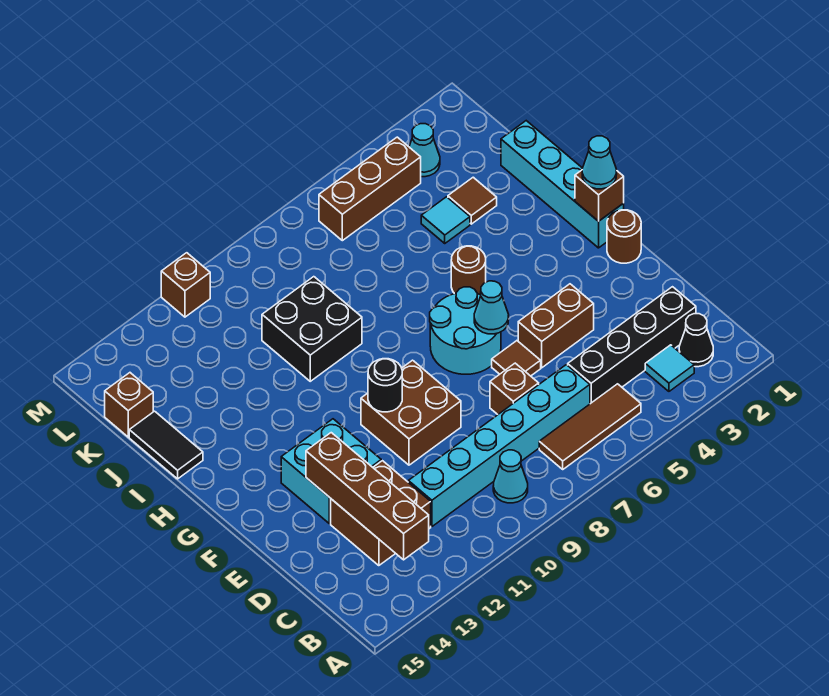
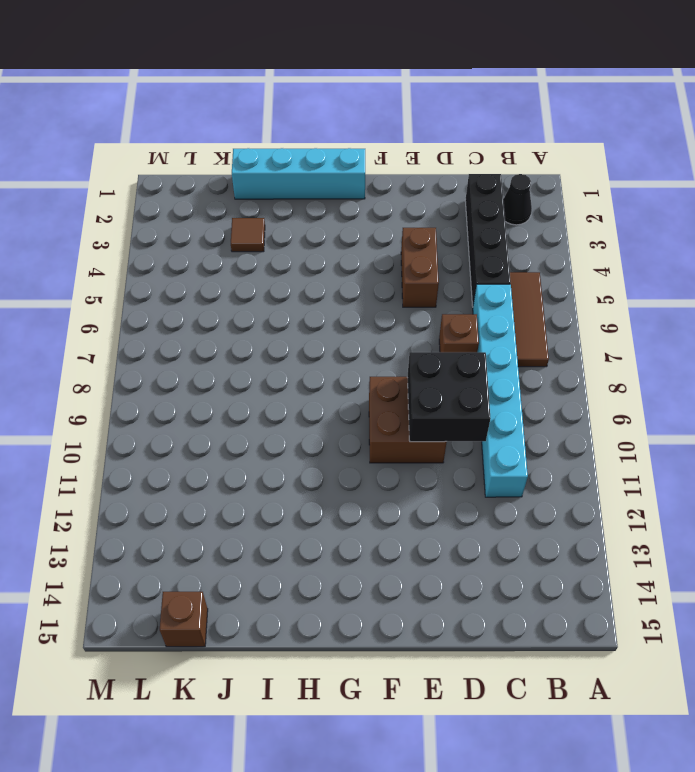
black brick D9:E10 level 2 -> black brick I9:J10 level 1
none -> cyan tile B3 level 1
none -> cyan cone B9 level 1
none -> brown brick C12:D13 level 1

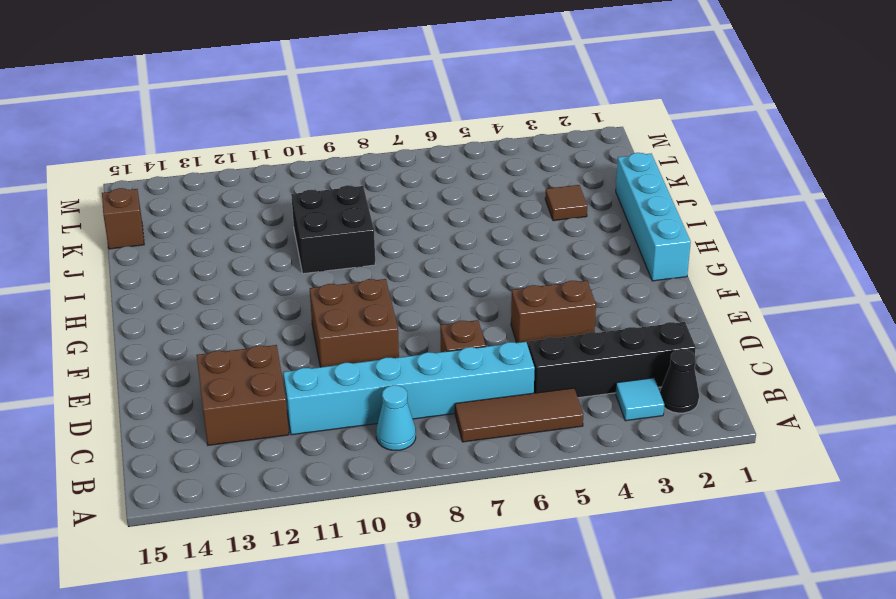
none -> brown tile E6 level 1
none -> cyan brick E12:F13 level 1
none -> brown round brick F1 level 1

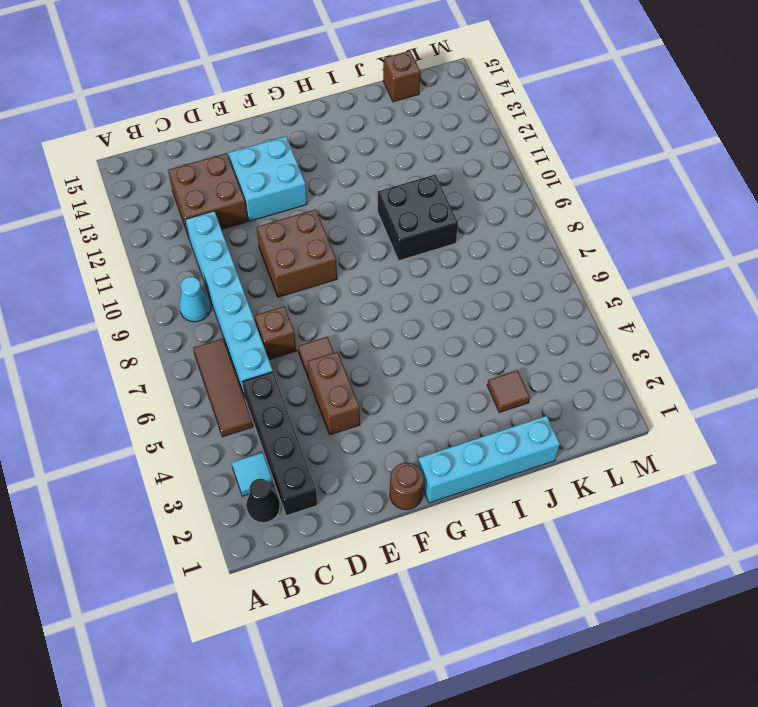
none -> cyan round brick F6:G7 level 1
none -> brown round brick H5 level 1
none -> black tile I15:J15 level 1

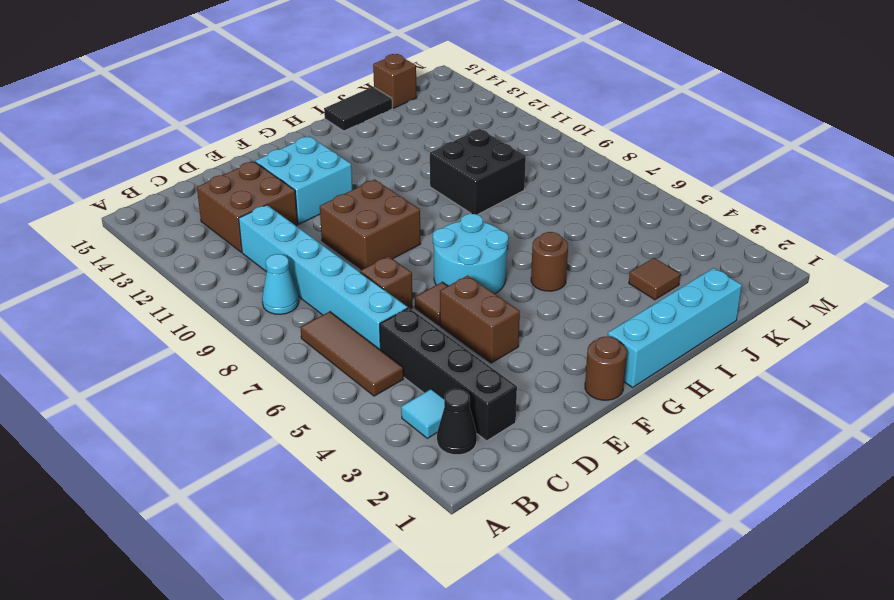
none -> cyan tile J4 level 1
none -> cyan cone L3 level 1
none -> brown brick L4:L6 level 1

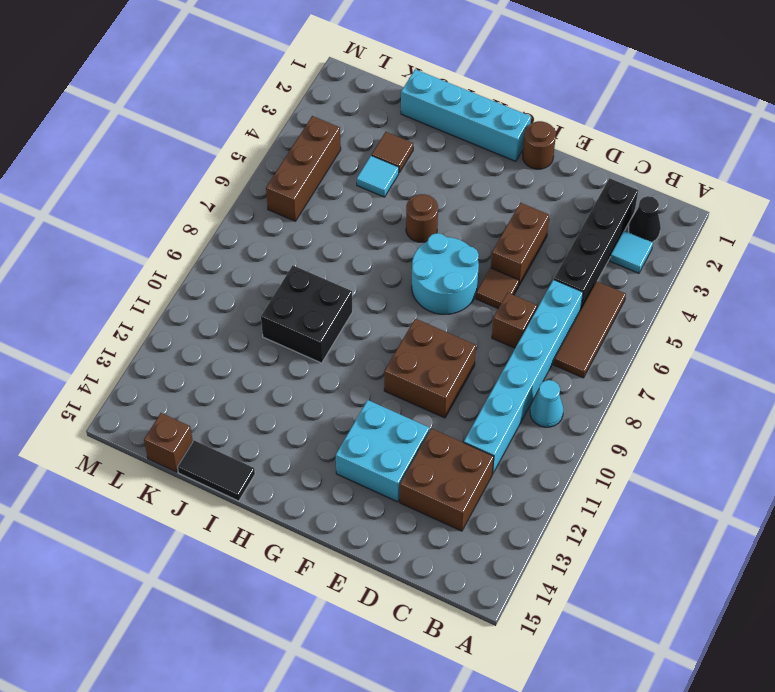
none -> cyan cone L3 level 1
none -> brown brick M11 level 1
none -> brown brick B13:E13 level 2

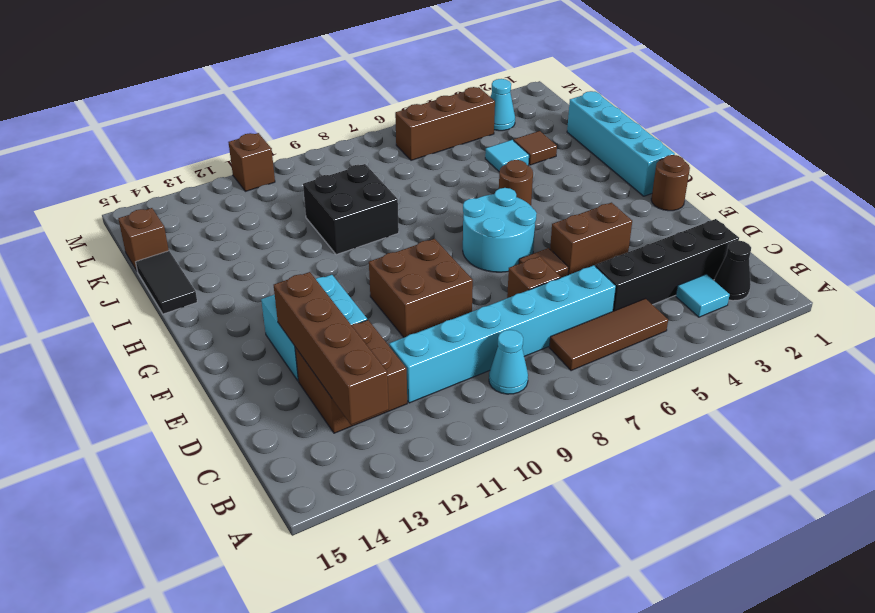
none -> cyan cone F6 level 2
none -> black round brick F10 level 2
none -> brown brick G1 level 2

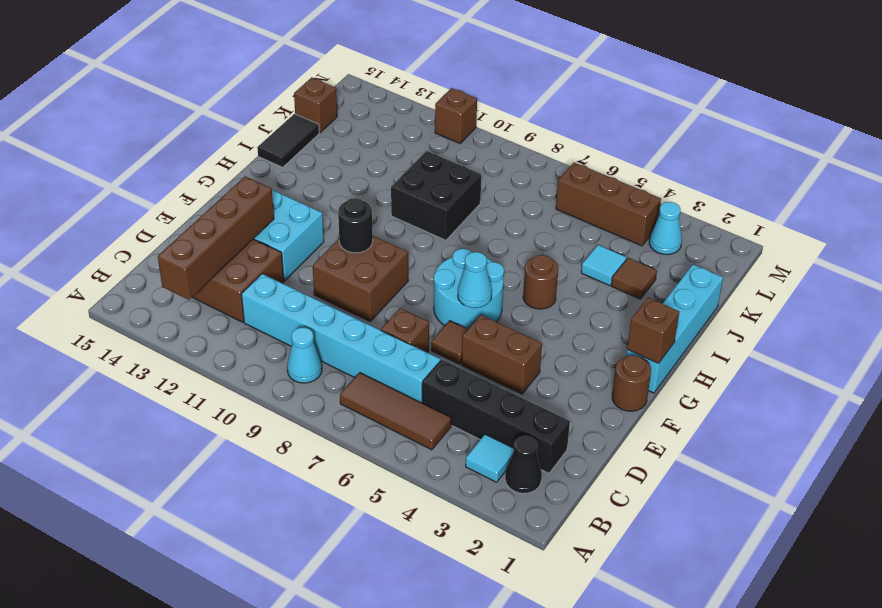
none -> cyan cone G1 level 3

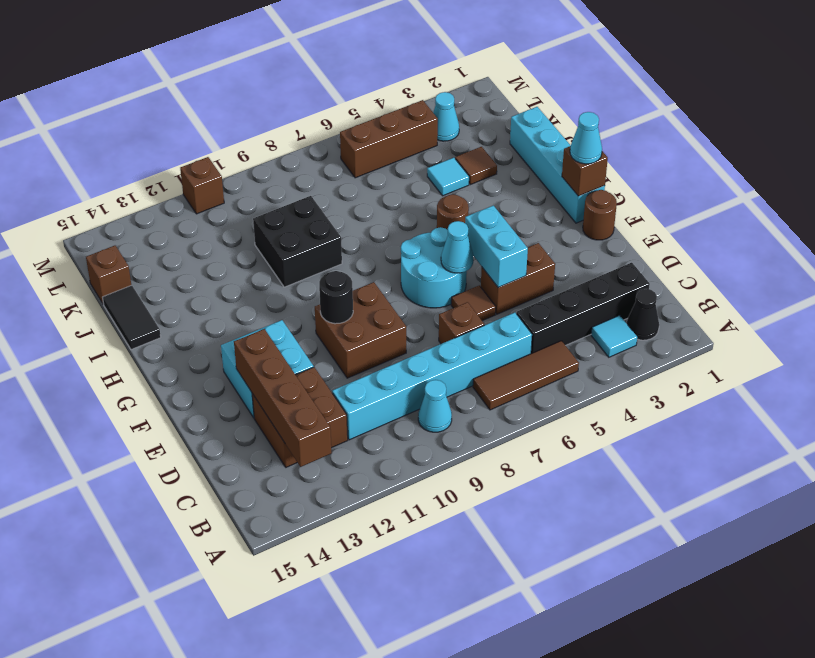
cyan brick E5:F5 level 2 -> none

